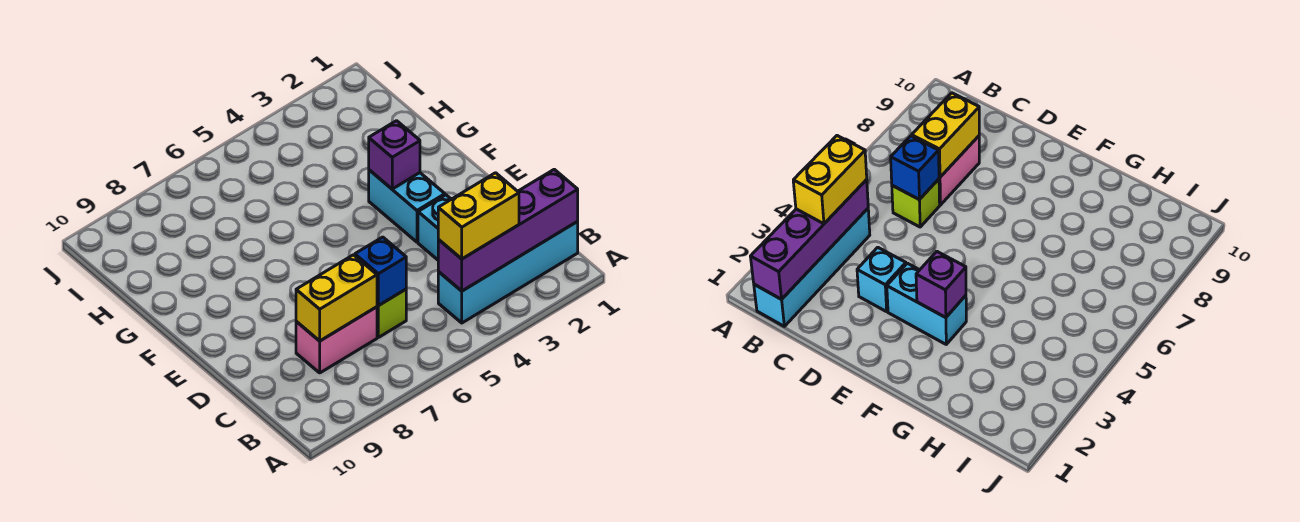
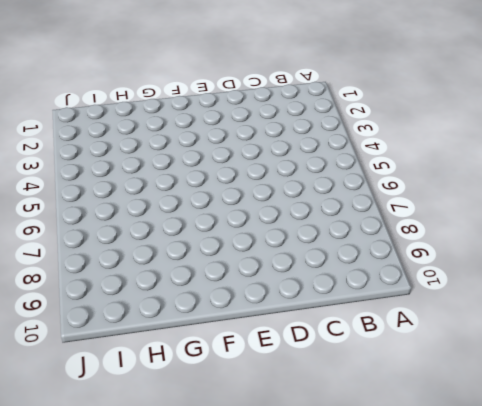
none -> cyan brick B1:B4 level 1
none -> lime brick C6 level 1

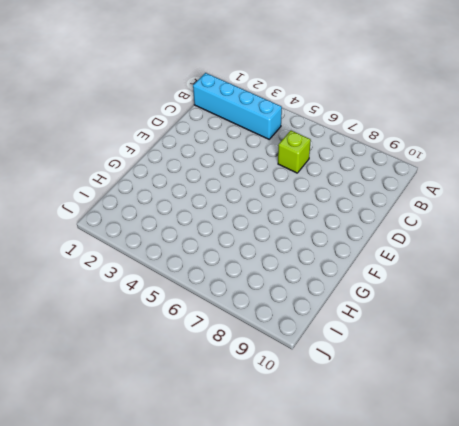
none -> pink brick C7:C8 level 1
none -> cyan brick D3 level 1

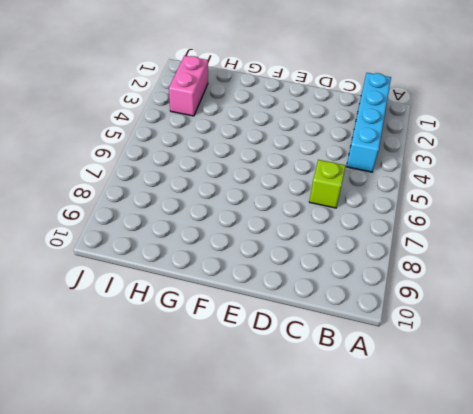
pink brick I2:I3 level 1 -> pink brick C7:C8 level 1
none -> cyan brick D3 level 1
none -> cyan brick E3:F3 level 1

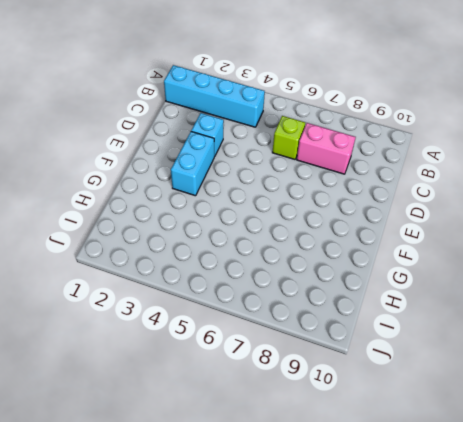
none -> purple brick B1:B4 level 2
none -> blue brick C6 level 2

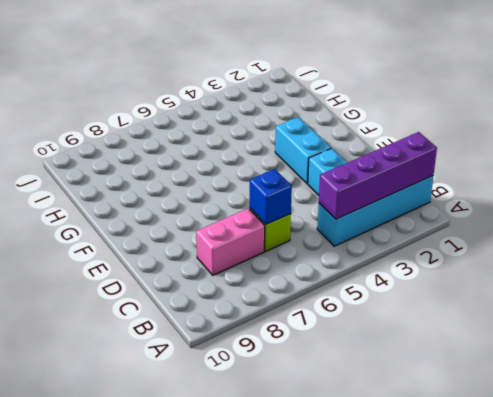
none -> yellow brick C7:C8 level 2
none -> purple brick F3 level 2

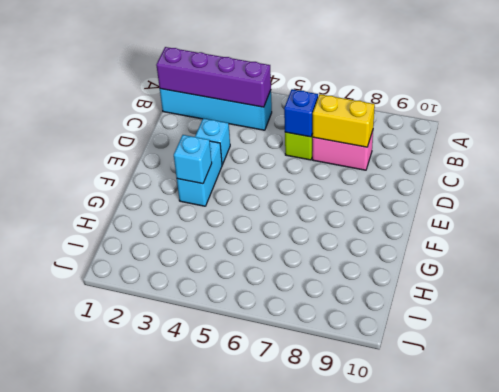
cyan brick F3 level 2 -> purple brick F3 level 2
none -> yellow brick B3:B4 level 3

